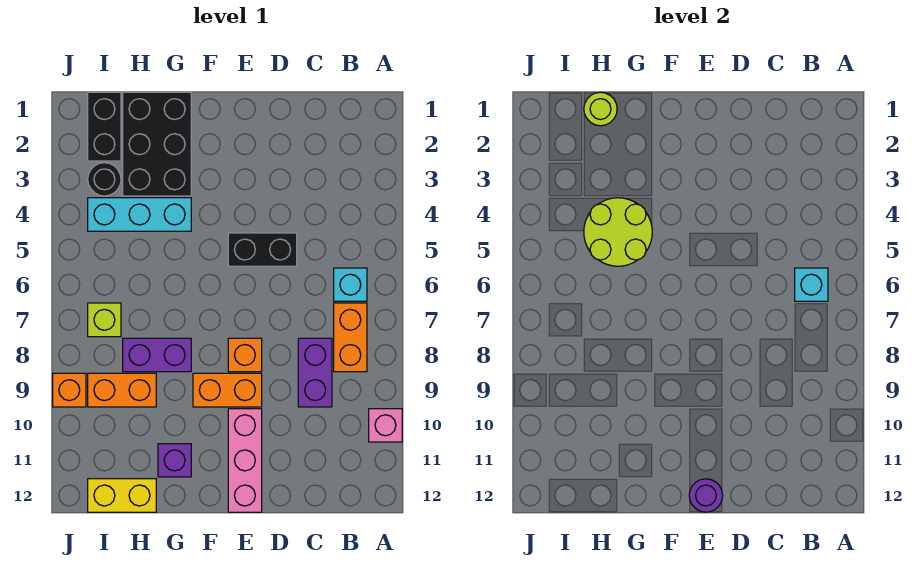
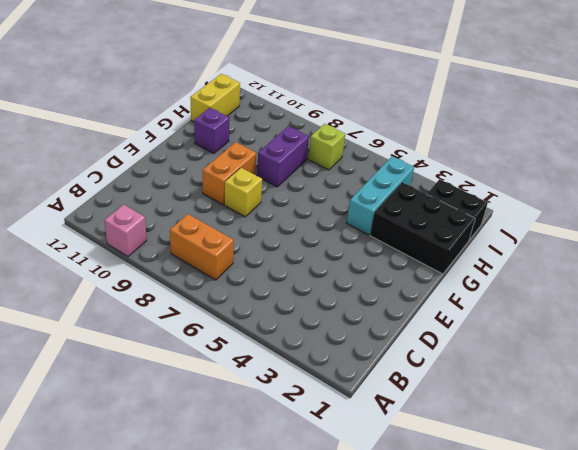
yellow brick E8 level 1 -> orange brick E8 level 1
none -> cyan brick B6 level 1
none -> purple brick C8:C9 level 1
none -> black brick D5:E5 level 1

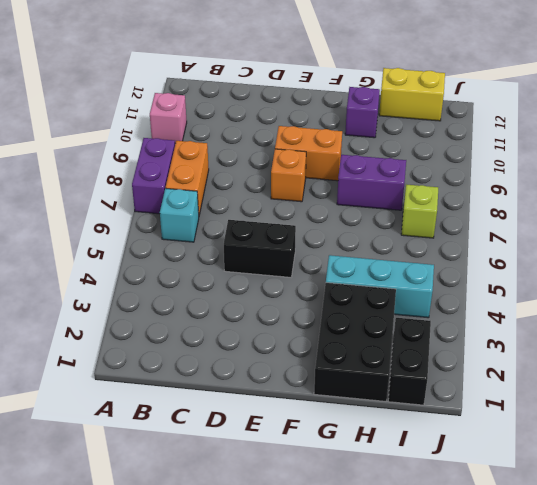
purple brick A7:A8 level 1 -> purple brick C8:C9 level 1
none -> pink brick E10:E12 level 1
none -> orange brick H9:I9 level 1
none -> black round brick I3 level 1

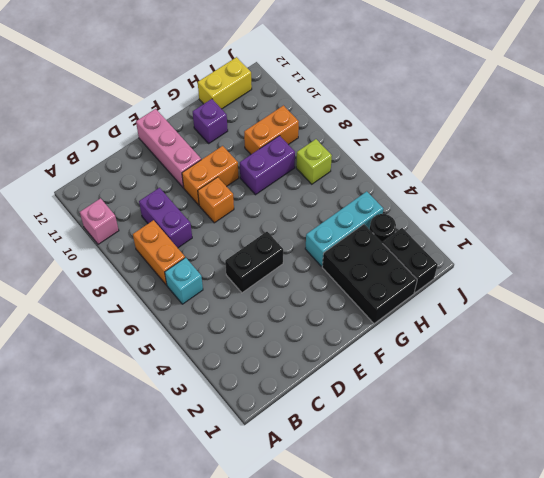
none -> orange brick J9 level 1
none -> cyan brick B6 level 2
none -> purple round brick E12 level 2

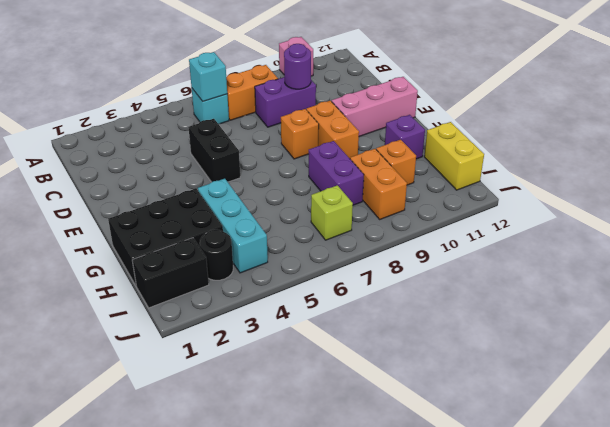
purple round brick C9 level 2 -> purple round brick E12 level 2
orange brick H10 level 1 -> orange brick J9 level 1
none -> lime round brick G4:H5 level 2
none -> lime round brick H1 level 2

